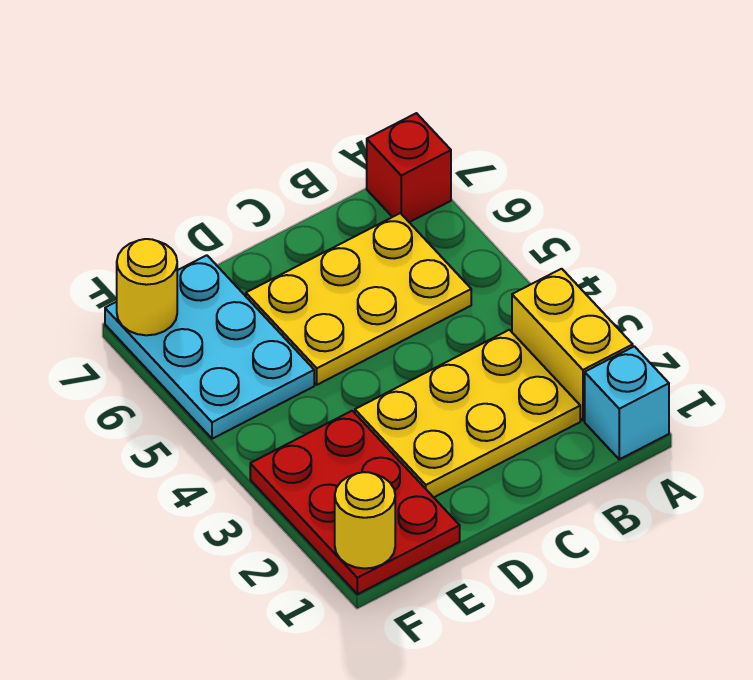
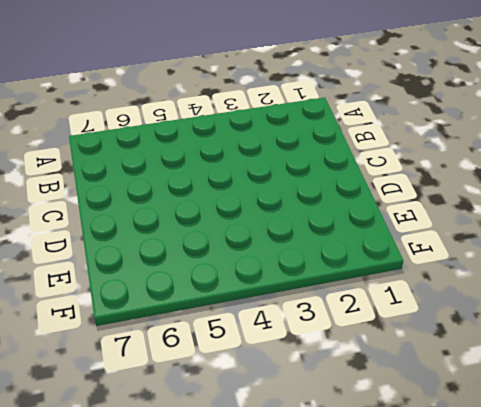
none -> cyan brick A1 level 1
none -> yellow brick A2:A3 level 1

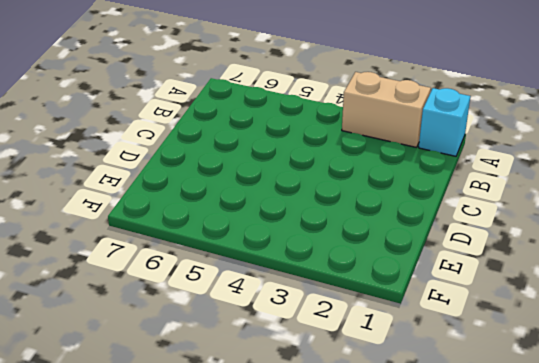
tan brick A2:A3 level 1 -> yellow brick A2:A3 level 1
none -> red brick A7 level 1
none -> yellow plate B2:D3 level 1

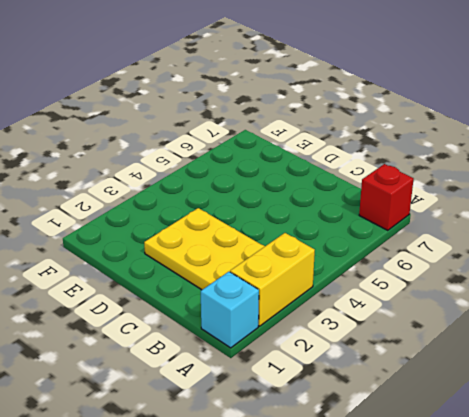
none -> yellow plate B5:D6 level 1
none -> red plate E1:F3 level 1

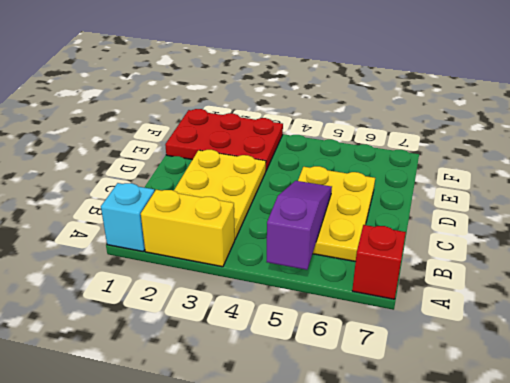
purple slope A5:C5 level 2 top A -> none
none -> cyan plate E5:F7 level 1
none -> yellow round brick F1 level 2

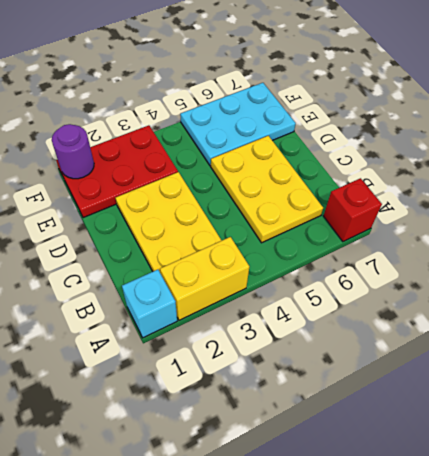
purple round brick F1 level 2 -> yellow round brick F1 level 2
none -> yellow round brick F7 level 2

